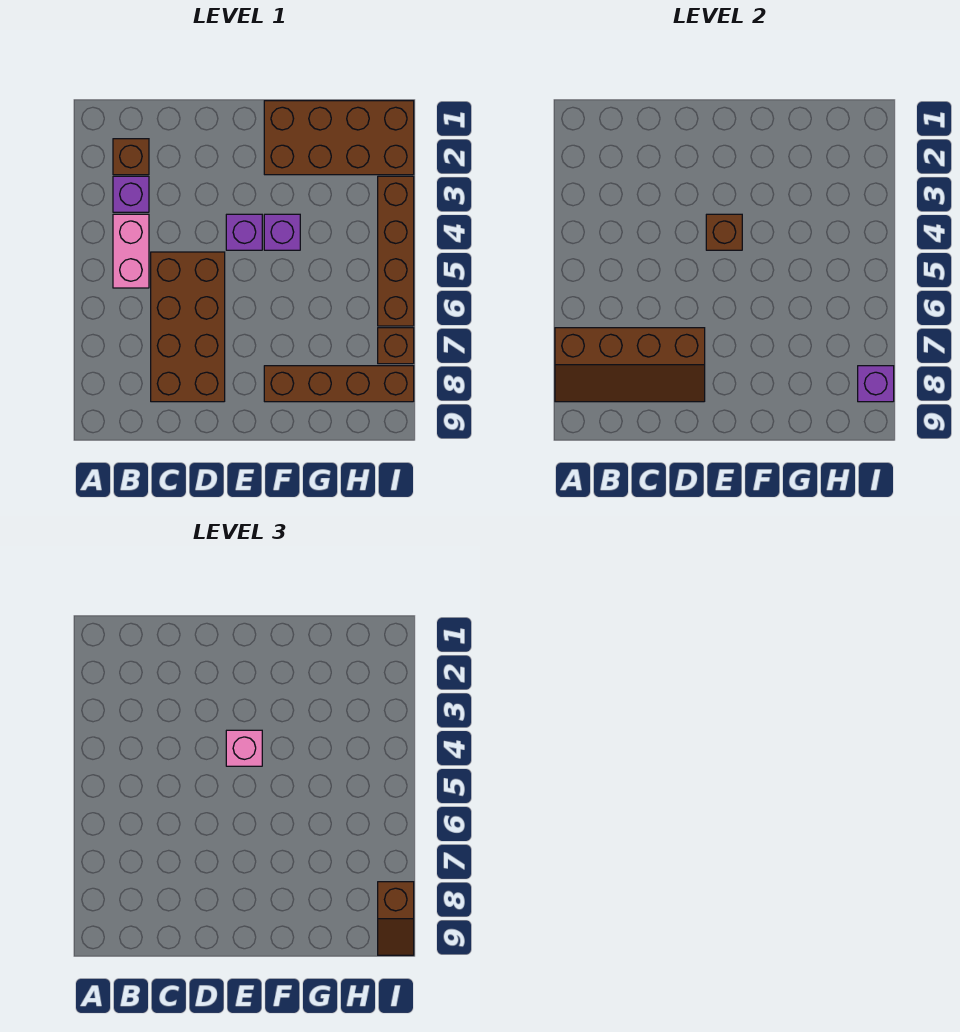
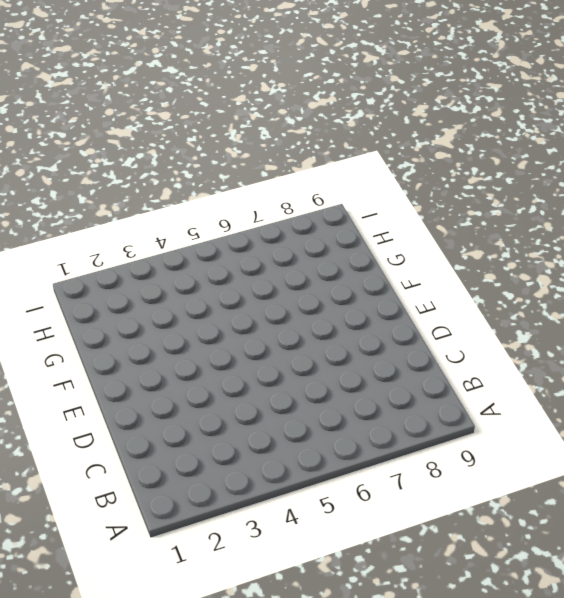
none -> brown brick B2 level 1
none -> purple brick B3 level 1
none -> pink brick B4:B5 level 1

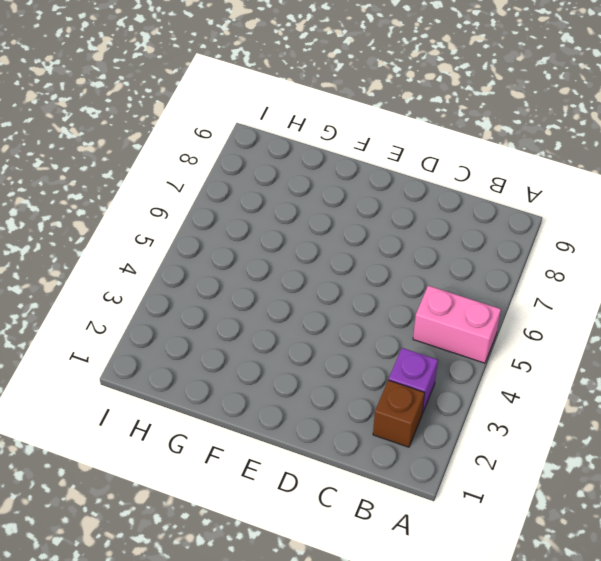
pink brick A5:B5 level 1 -> pink brick B4:B5 level 1
none -> brown brick C5:D8 level 1
none -> purple brick E4 level 1
none -> brown brick F1:I2 level 1

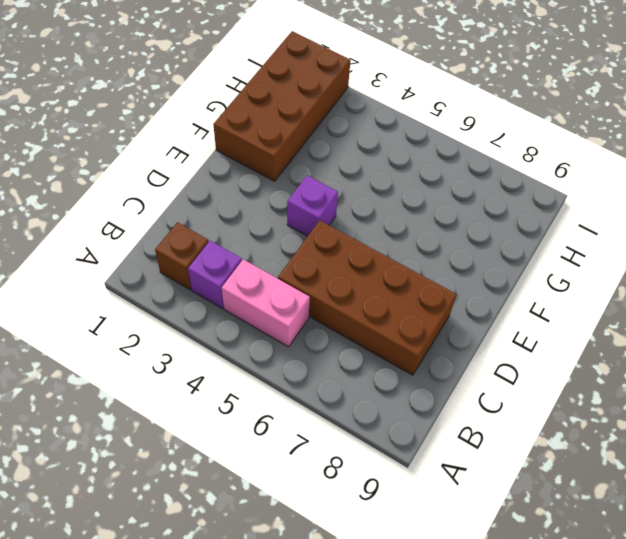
none -> purple brick F4 level 1
none -> brown brick F8:I8 level 1
none -> brown brick I3:I6 level 1

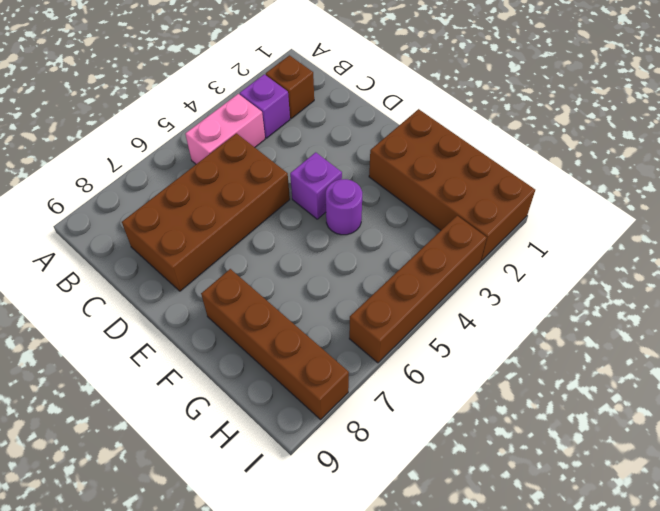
purple round brick F4 level 1 -> purple brick F4 level 1
none -> brown brick I7 level 1
none -> brown slope A7:D8 level 2 top 7
none -> brown brick E4 level 2

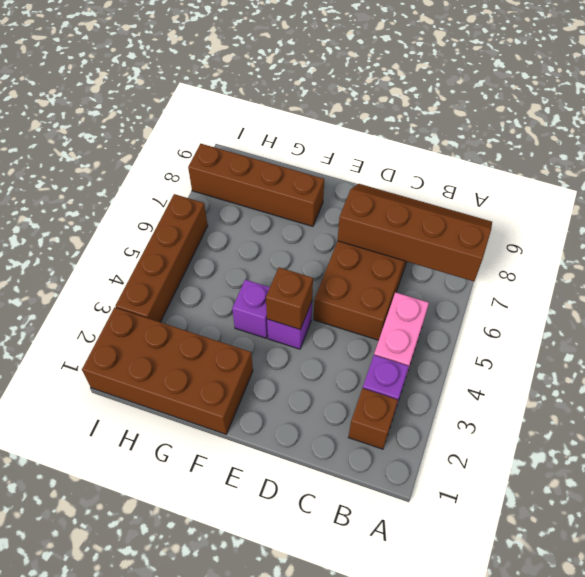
none -> brown brick I7 level 1
none -> purple brick I8 level 2
none -> pink brick E4 level 3

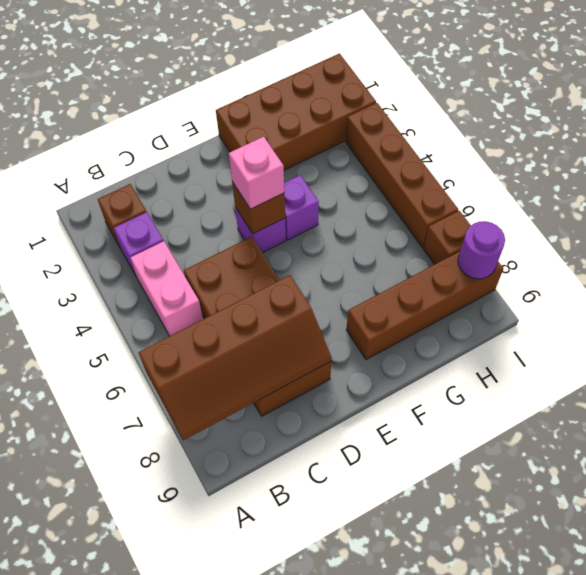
purple round brick I8 level 2 -> purple brick I8 level 2
none -> brown slope I8:I9 level 3 top 8

